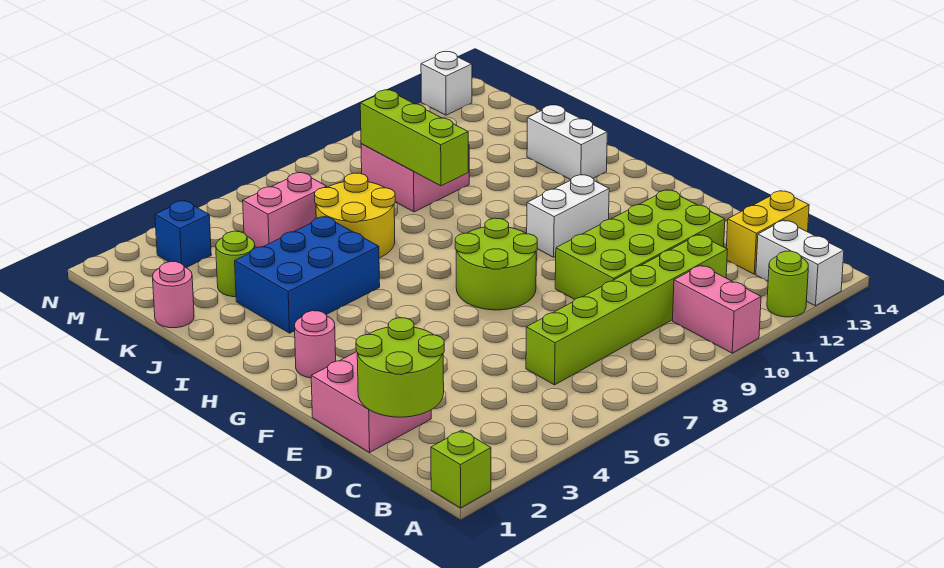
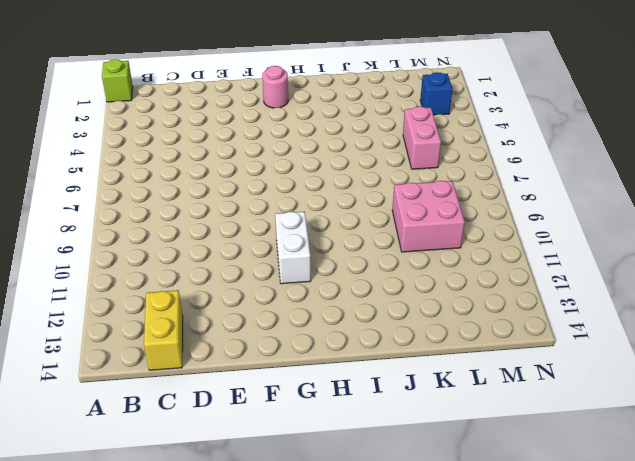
none -> pink brick A10:B10 level 1
none -> lime round brick A12 level 1
none -> white brick A13:B13 level 1

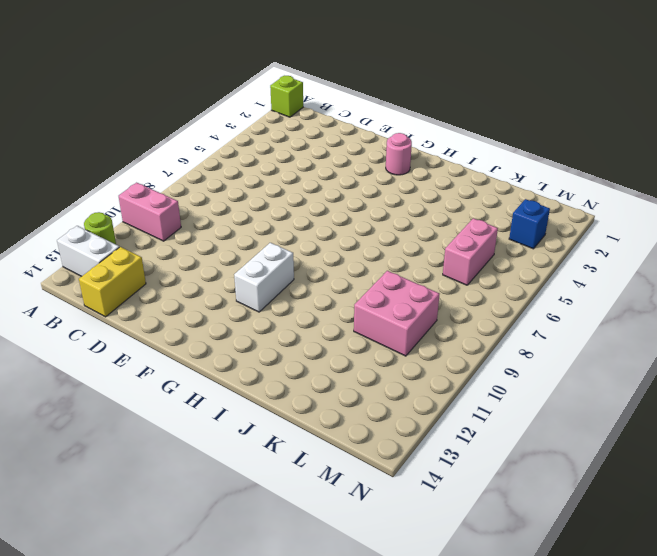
none -> lime brick C6:C11 level 1
none -> pink brick D1:E2 level 1
none -> lime brick D9:E12 level 1

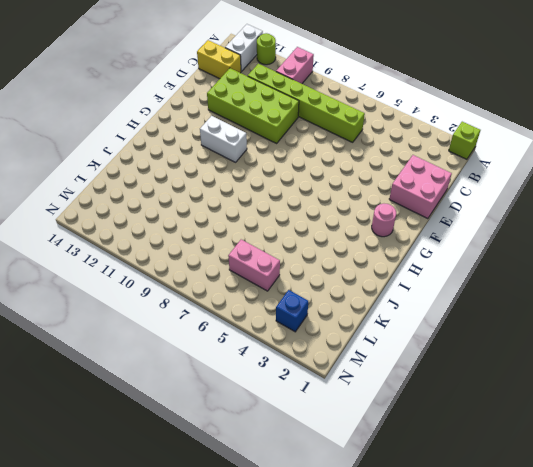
none -> lime round brick F7:G8 level 1
none -> blue brick I3:J5 level 1
none -> white brick I13:J13 level 1

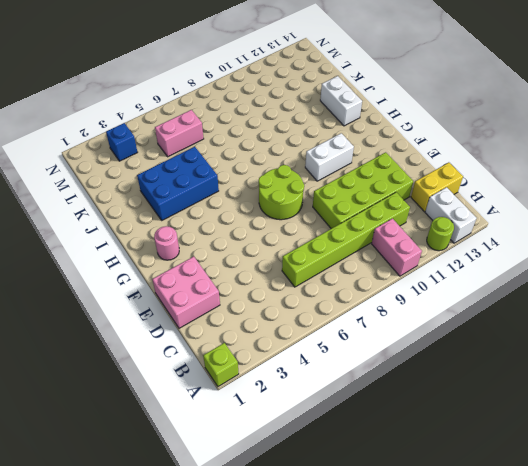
none -> yellow round brick J6:K7 level 1
none -> pink round brick K1 level 1
none -> lime round brick K3 level 1

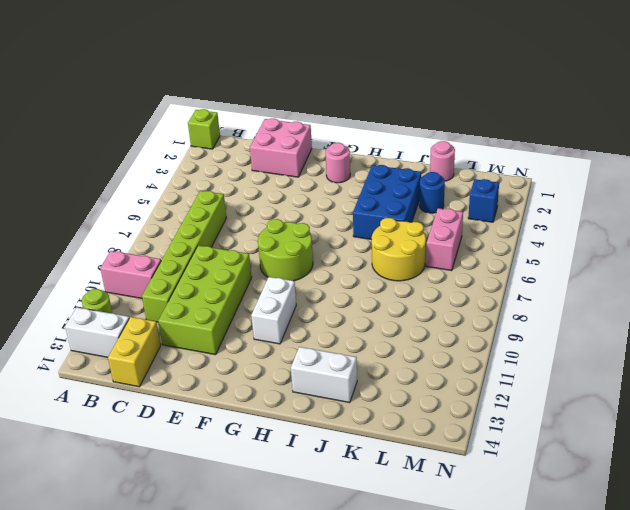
blue round brick K3 level 1 -> lime round brick K3 level 1
none -> pink brick K9:L10 level 1
none -> white brick N13 level 1
none -> lime round brick C1:D2 level 2

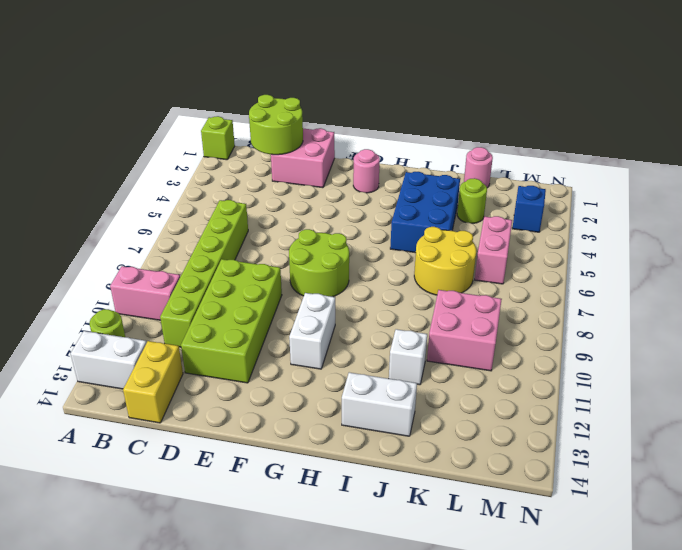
white brick J11 level 1 -> white brick N13 level 1
none -> lime brick J9:L9 level 2

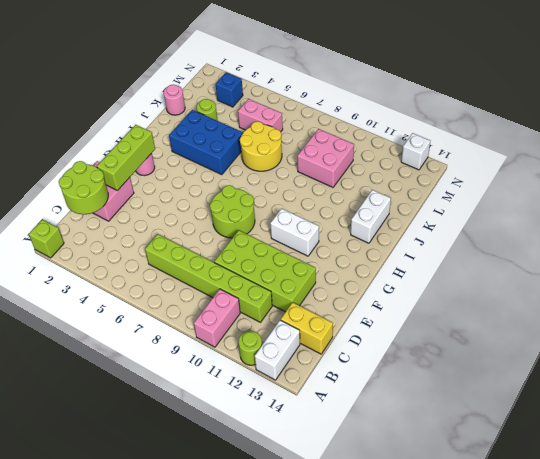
lime brick E2:G2 level 2 -> lime brick J9:L9 level 2

